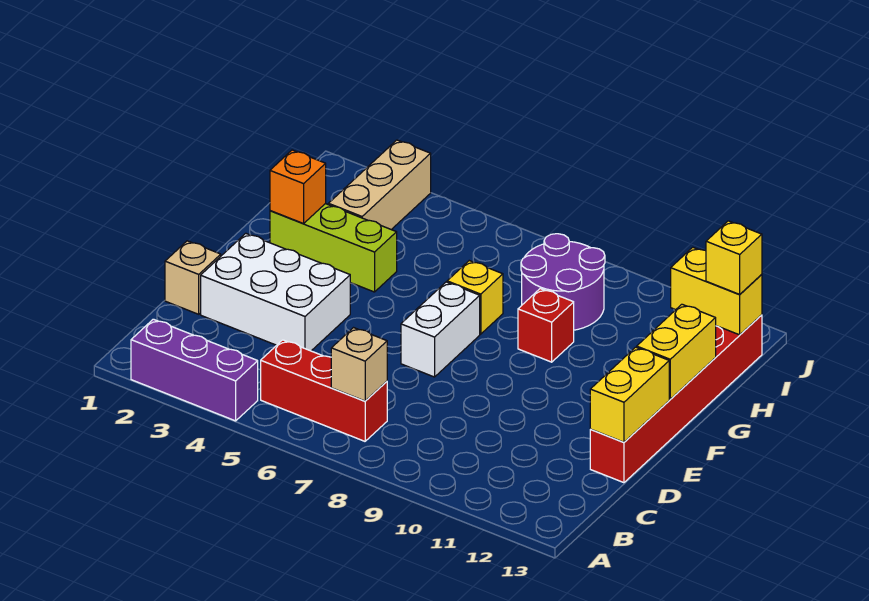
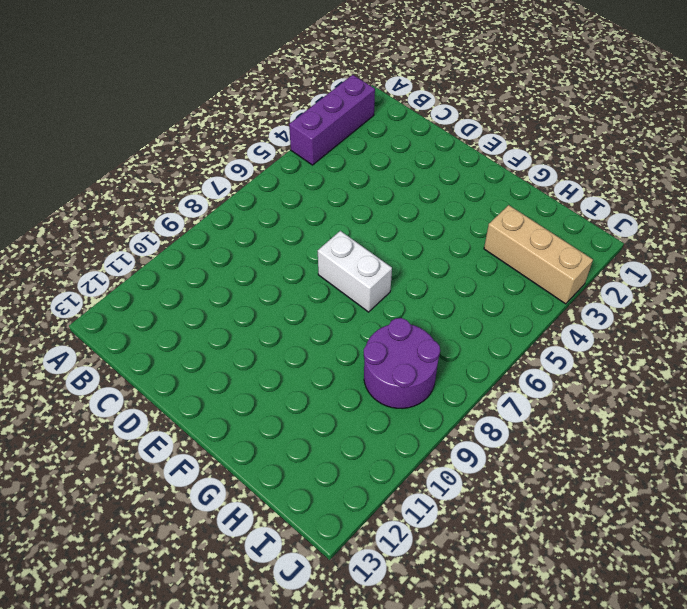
none -> red brick B5:B7 level 1
none -> tan brick D1 level 1
none -> white brick D2:E4 level 1

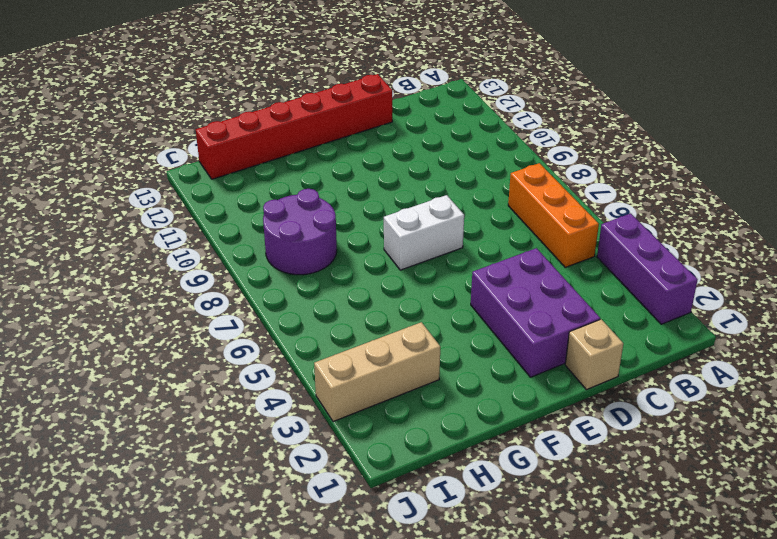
orange brick B5:B7 level 1 -> red brick B5:B7 level 1
purple brick D2:E4 level 1 -> white brick D2:E4 level 1
none -> lime brick G2:G4 level 1
none -> yellow brick G7 level 1
none -> red brick G9 level 1

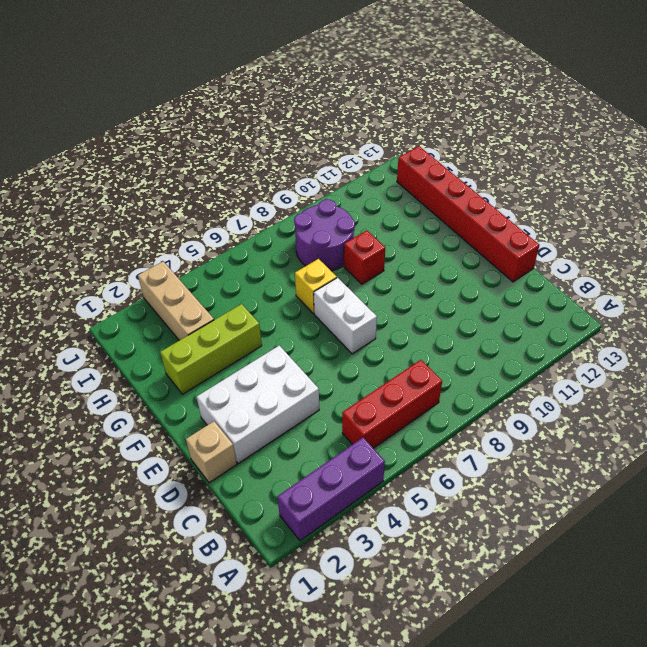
none -> tan brick B7 level 2
none -> yellow brick D13:E13 level 2
none -> yellow brick F13:G13 level 2

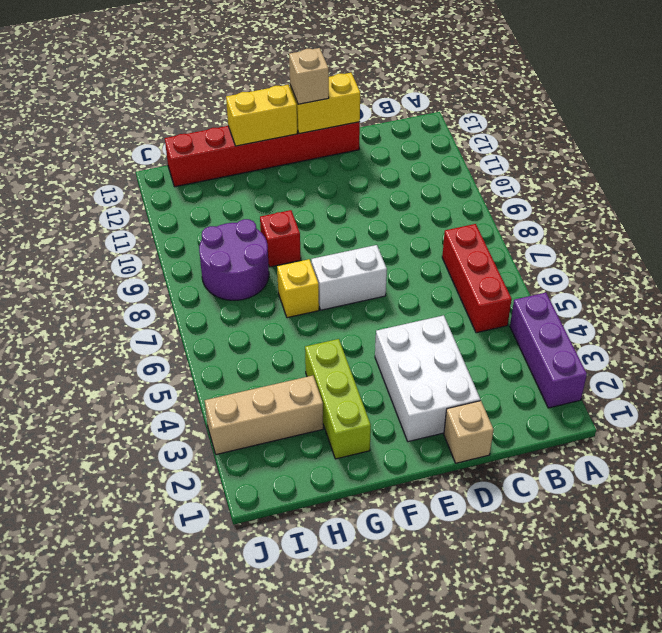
tan brick E13 level 3 -> tan brick B7 level 2
none -> orange brick G2 level 2
none -> yellow brick I12:I13 level 2
none -> yellow brick I13 level 3

